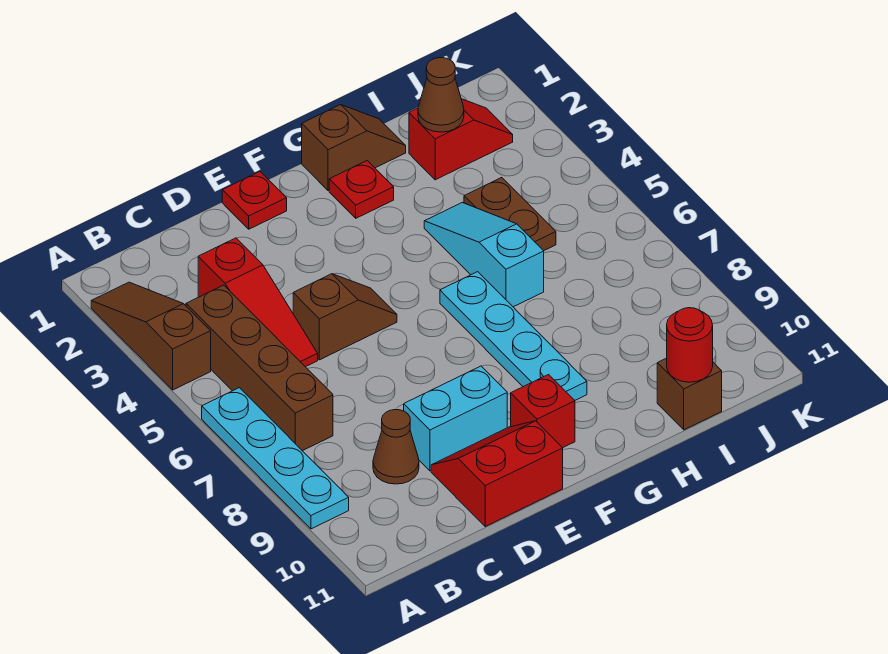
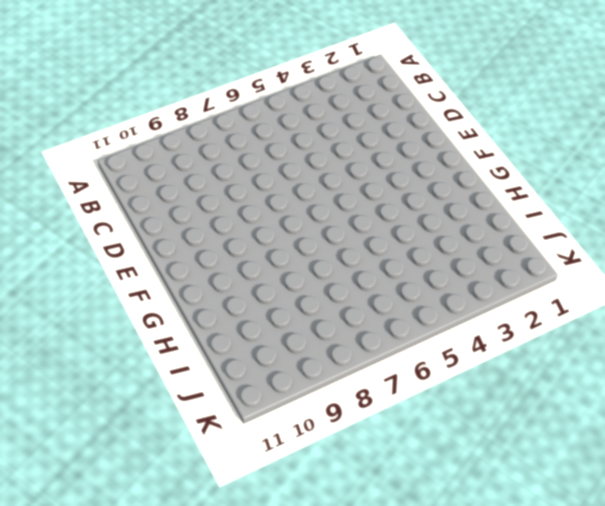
none -> brown slope A2:A4 level 1 top 4
none -> cyan plate A6:A9 level 1
none -> brown brick B4:B7 level 1

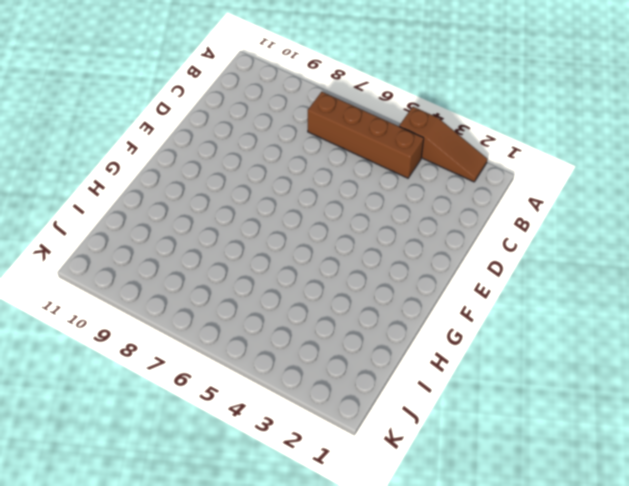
none -> cyan plate A6:A9 level 1
none -> red slope C3:C5 level 1 top 3
none -> brown cone C9 level 1

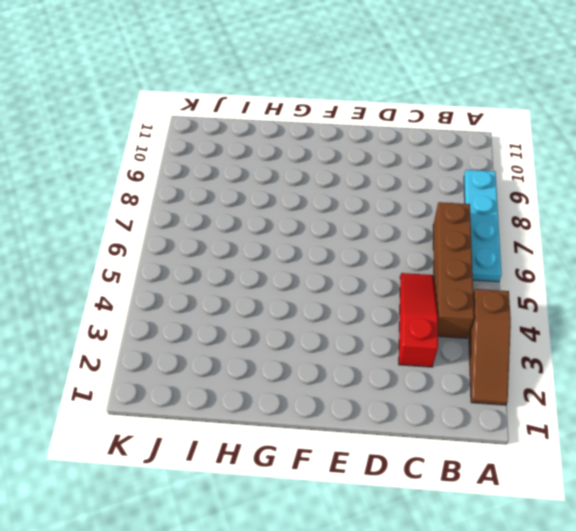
none -> brown cone C9 level 1
none -> brown slope D5:E5 level 1 top D
none -> cyan brick D9:E9 level 1

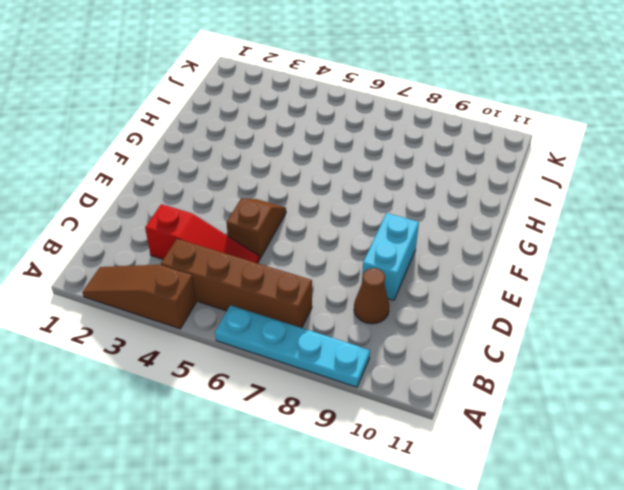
none -> red slope D10:E11 level 1 top 11
none -> red plate E1 level 1
none -> red brick F10 level 1

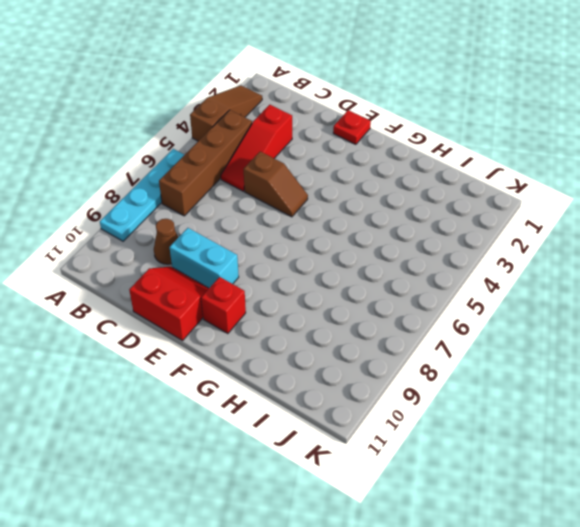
none -> brown slope G1:H1 level 1 top G
none -> red plate G2 level 1
none -> cyan plate G6:G9 level 1

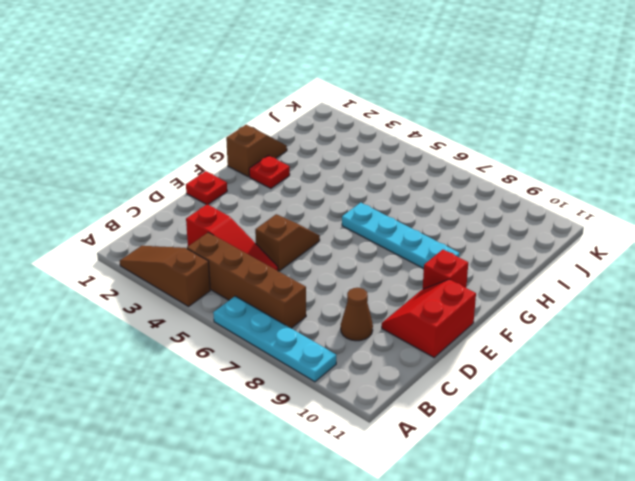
none -> cyan brick D9:E9 level 1
none -> cyan slope H4:H6 level 1 top 6
none -> red slope I2:J2 level 1 top I

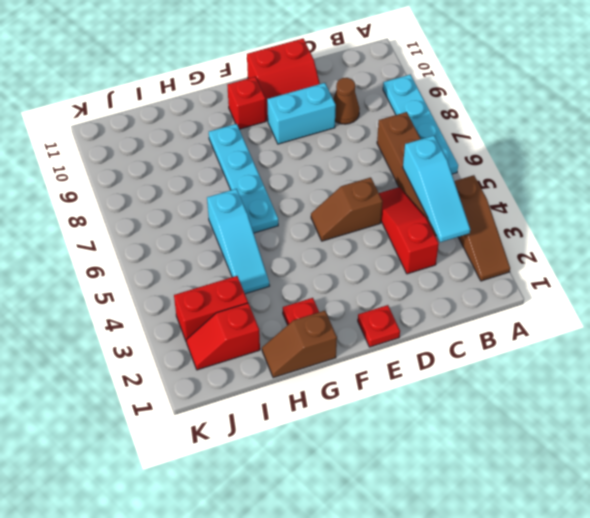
cyan slope B3:B5 level 2 top 5 -> none
red brick I3:J3 level 1 -> none
none -> brown plate I4:I5 level 1
none -> brown brick I11 level 1
none -> brown cone I2 level 2

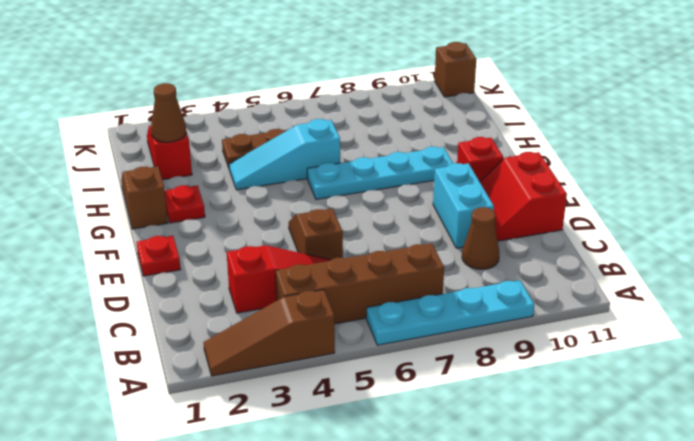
brown brick K11 level 1 -> brown brick I11 level 1
none -> red round brick I11 level 2

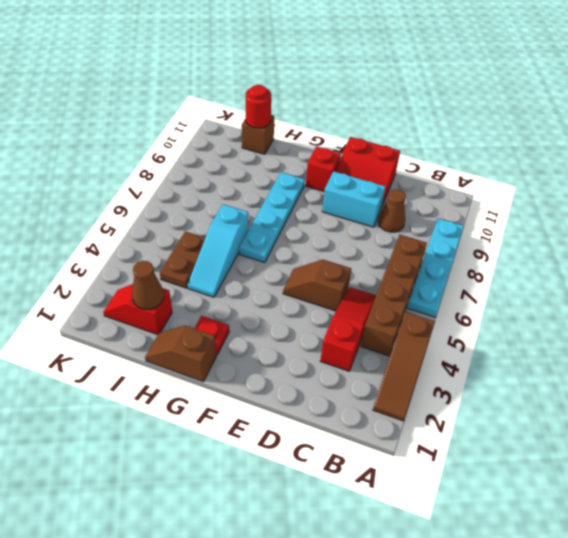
none -> red plate E1 level 1

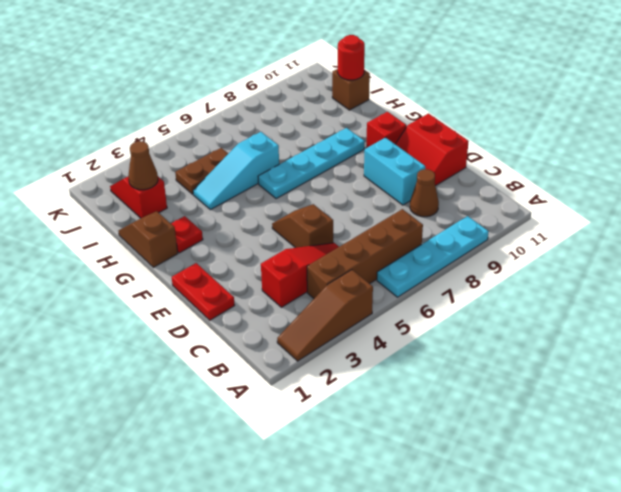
red plate D1:E1 level 1 -> red plate E1 level 1

